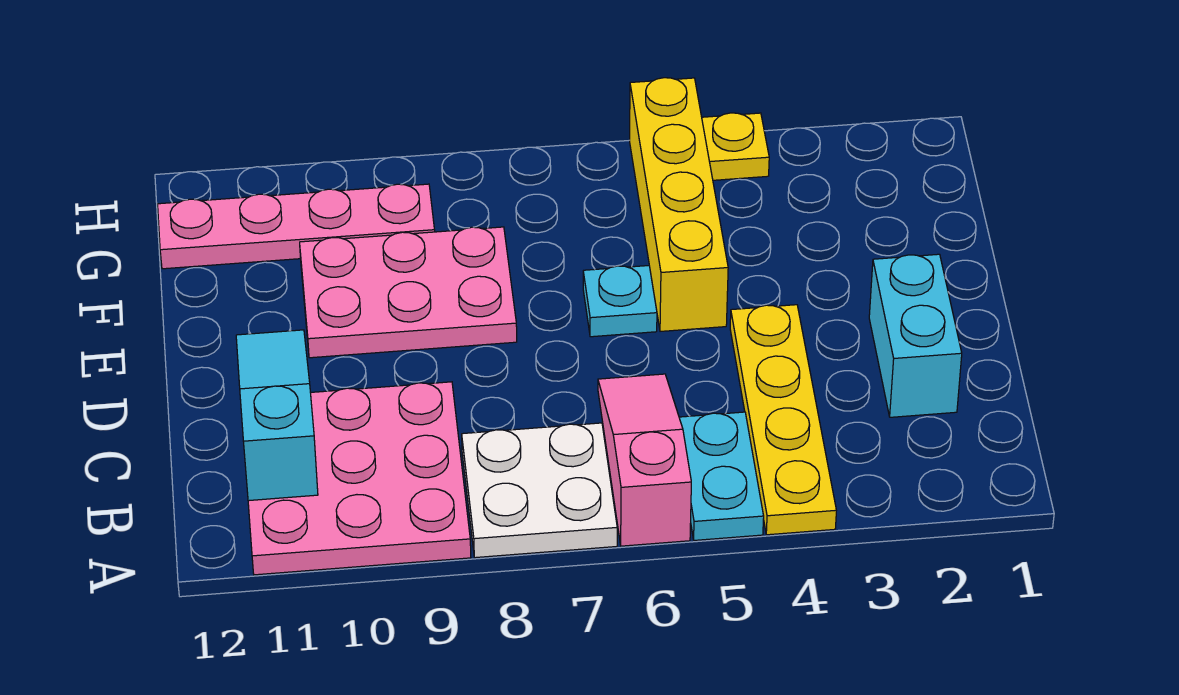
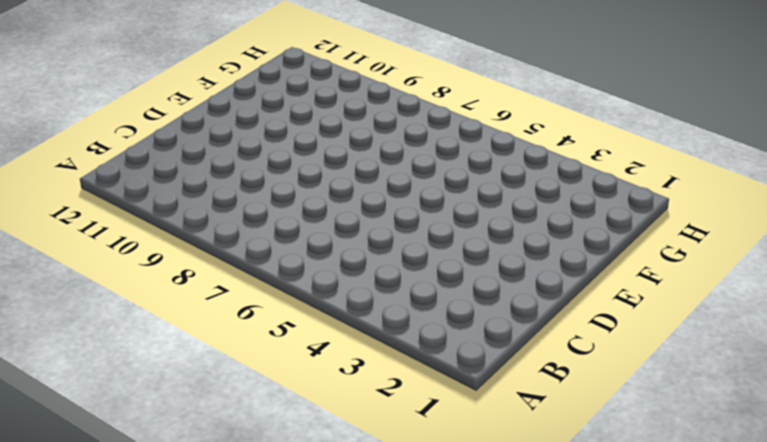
none -> yellow plate A4:D4 level 1
none -> cyan plate A5:B5 level 1
none -> pink slope A6:C6 level 1 top A

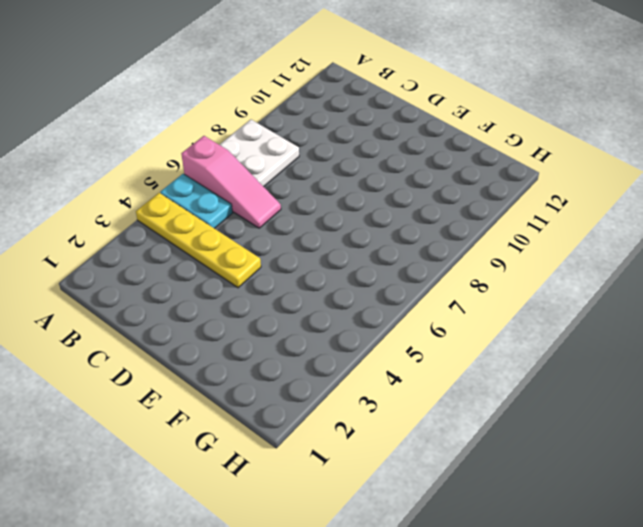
none -> pink plate A9:C11 level 1
none -> cyan brick C2:D2 level 1
none -> yellow brick E5:H5 level 1

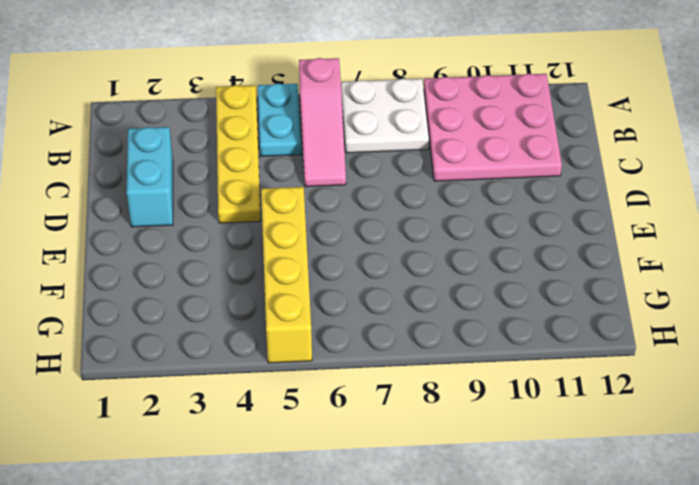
none -> cyan plate E6 level 1
none -> pink plate E8:F10 level 1
none -> pink plate G9:G12 level 1

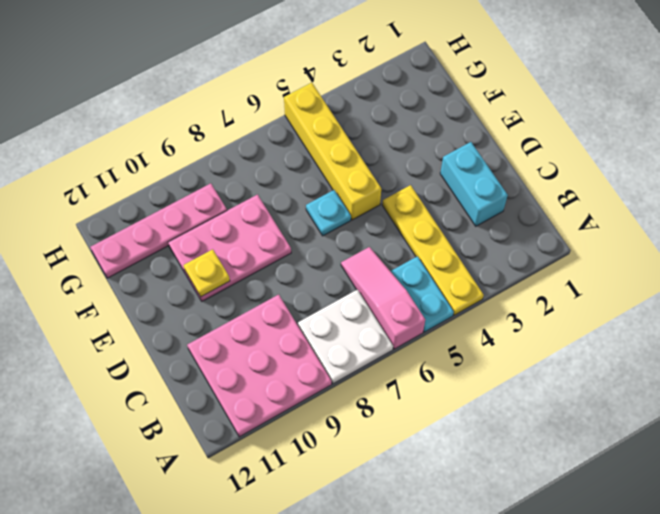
yellow plate E10 level 2 -> yellow plate H4 level 1
none -> cyan slope B11:D11 level 2 top B

